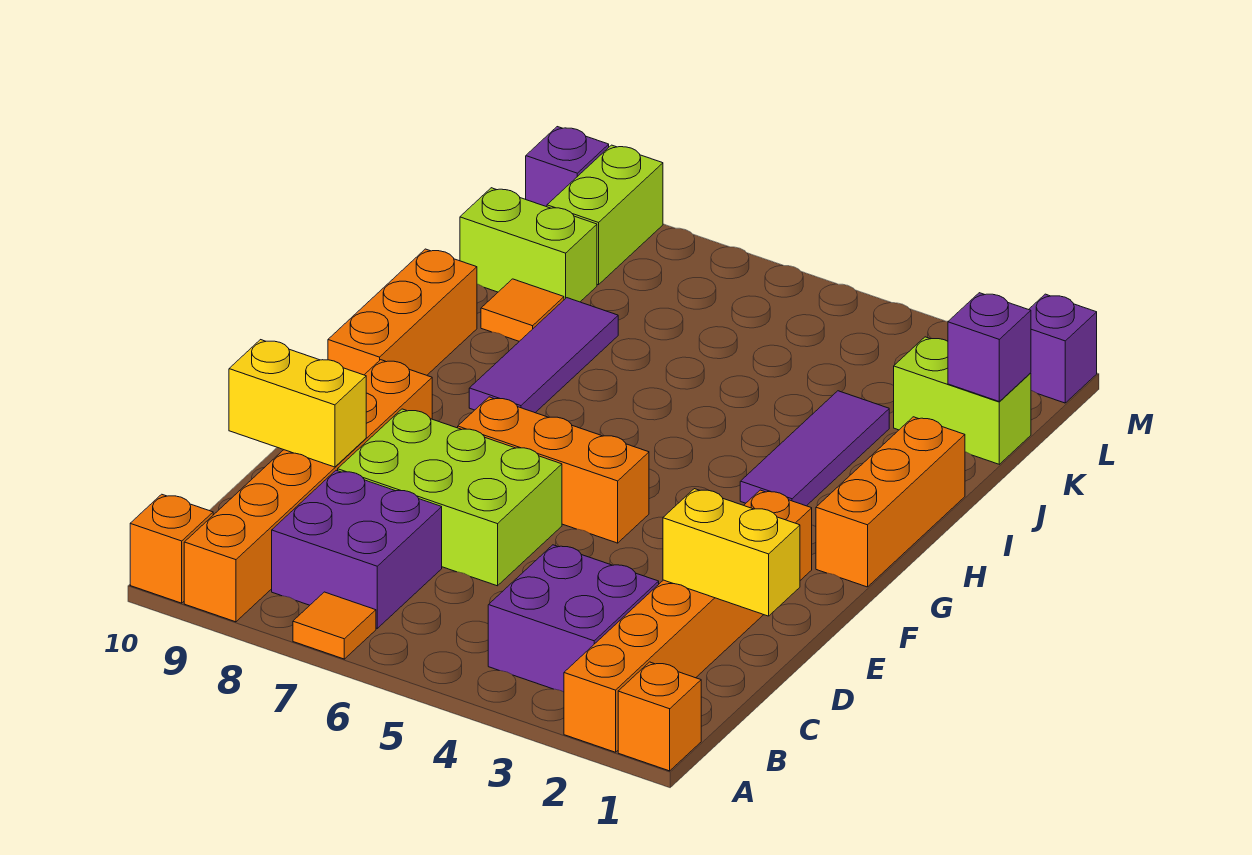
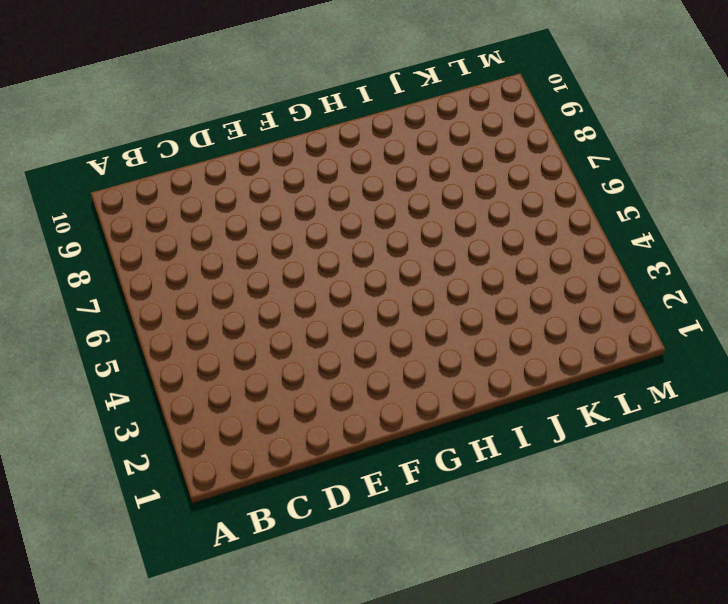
none -> orange brick A1 level 1
none -> orange brick A2:F2 level 1
none -> orange tile A7 level 1

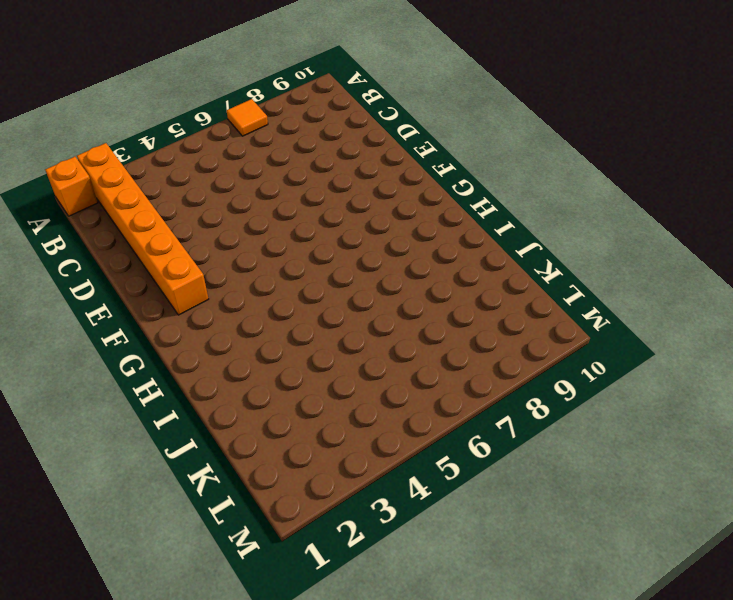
none -> orange brick A9:F9 level 1
none -> orange brick A10 level 1
none -> purple brick B3:C4 level 1

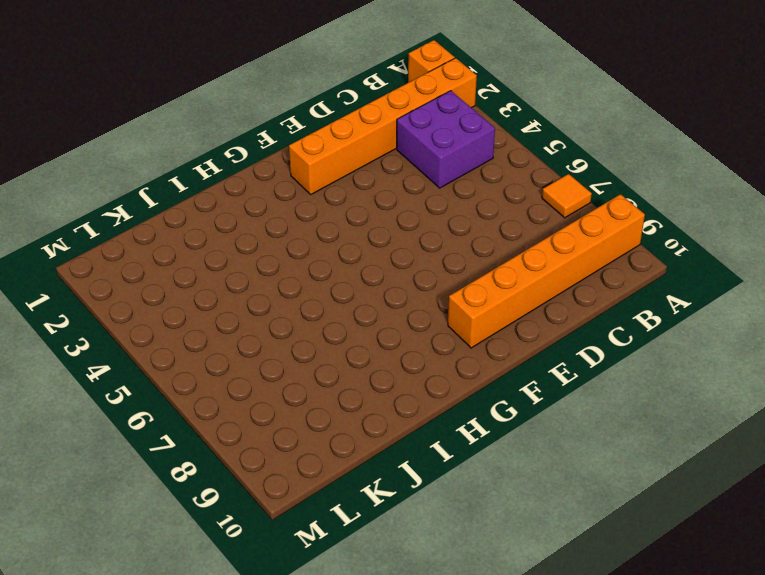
none -> orange brick A10 level 1
none -> purple brick B7:C8 level 1
none -> lime brick D6:E8 level 1

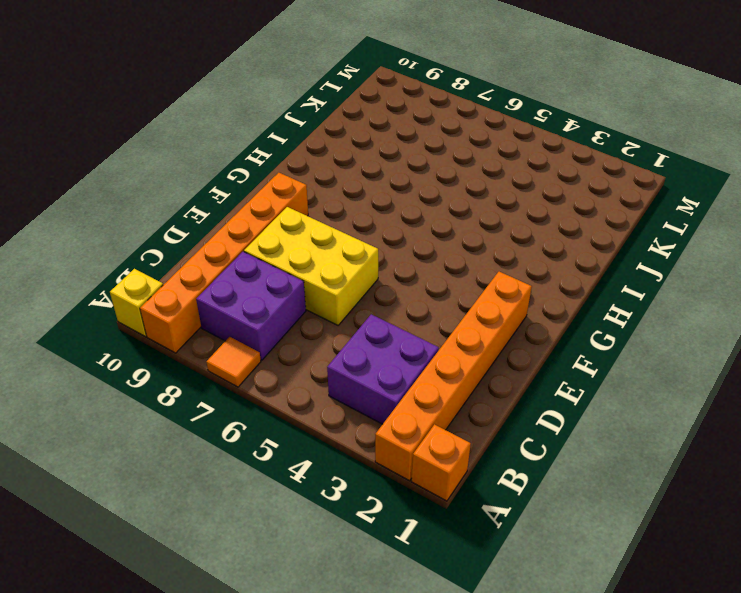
yellow brick A10 level 1 -> orange brick A10 level 1
yellow brick D6:E8 level 1 -> lime brick D6:E8 level 1
none -> orange brick F5:F7 level 1
none -> orange brick G1:I1 level 1
none -> orange brick G10:I10 level 1

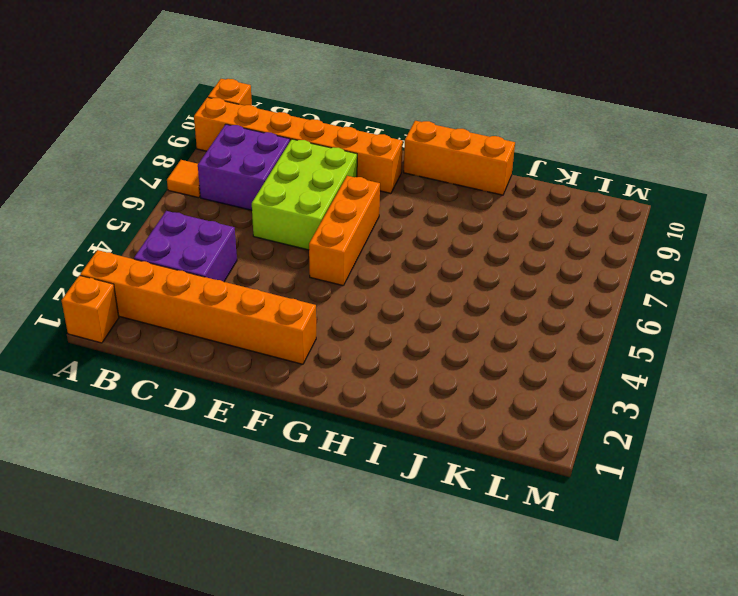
none -> orange brick G1:I1 level 1
none -> purple tile H3:J3 level 1
none -> purple tile H8:J8 level 1

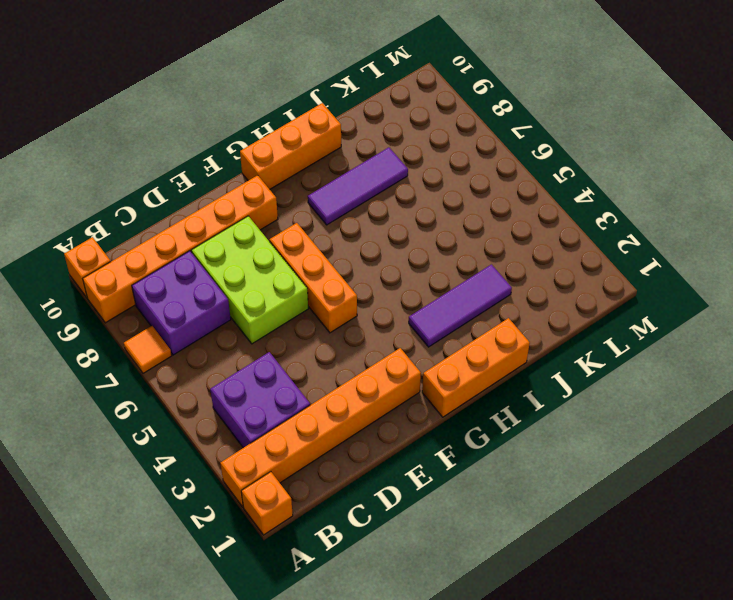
none -> orange tile J9 level 1
none -> lime brick K1:K2 level 1
none -> lime brick K9:K10 level 1

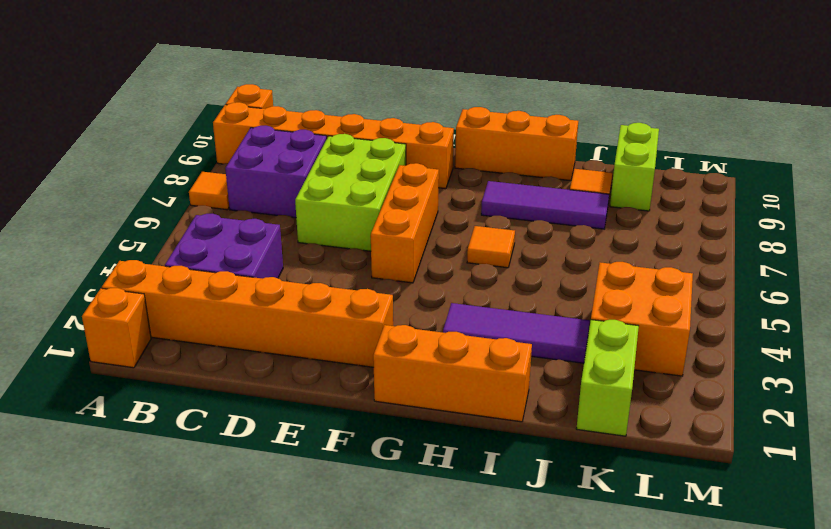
orange tile H6 level 1 -> none
orange brick K3:L4 level 1 -> none
none -> lime brick L9:M9 level 1
none -> purple brick M1 level 1
none -> purple brick M10 level 1

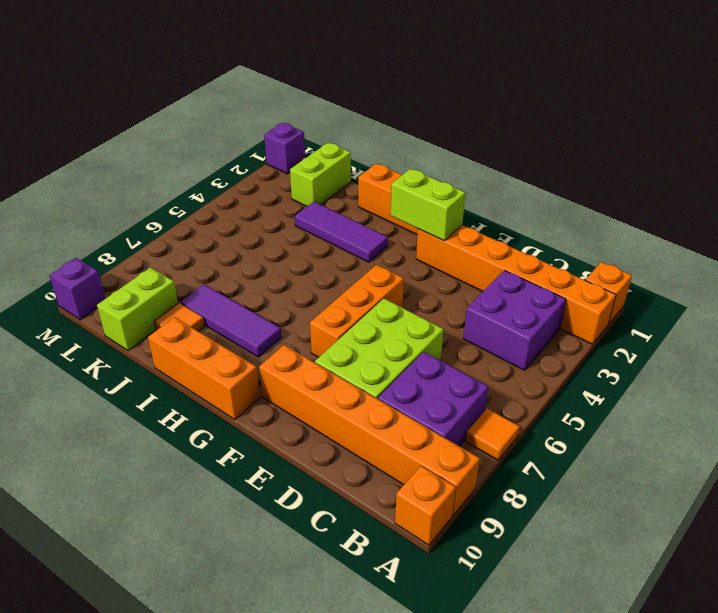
lime brick F2:G2 level 2 -> lime brick L9:M9 level 1
none -> yellow brick D1:D2 level 2
none -> yellow brick D9:D10 level 2
none -> purple brick K1 level 2

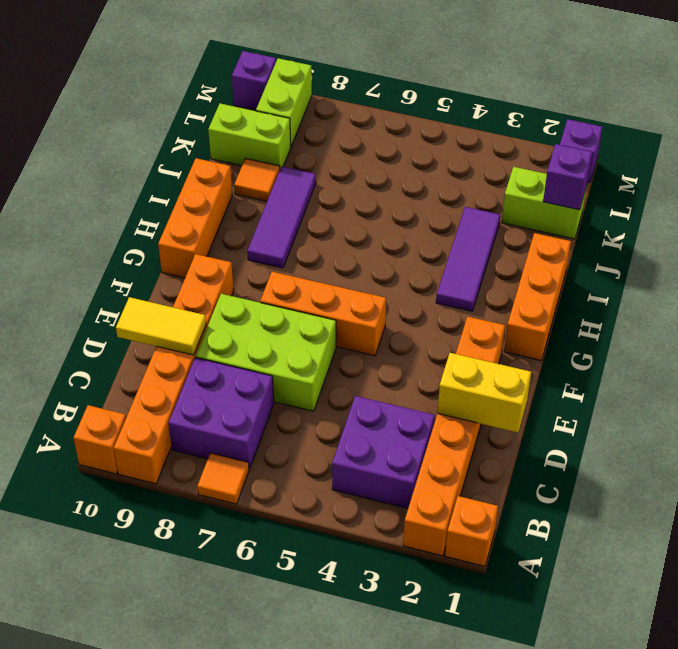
yellow tile D9:D10 level 2 -> yellow brick D9:D10 level 2

